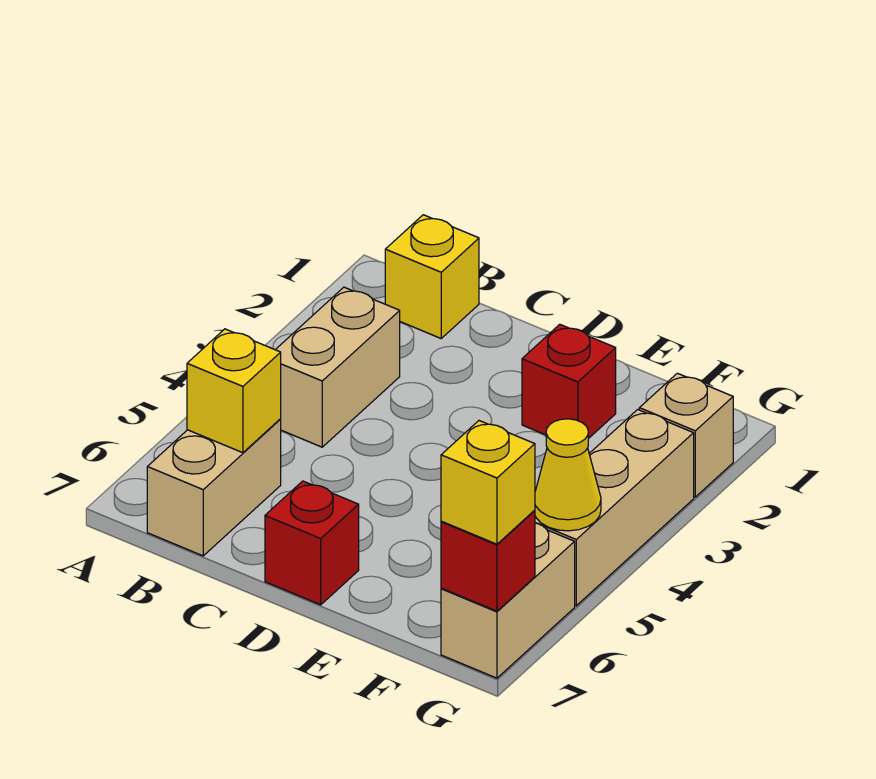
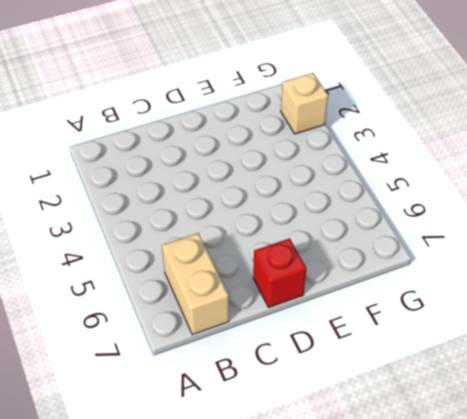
none -> yellow brick B1 level 1
none -> tan brick B3:B4 level 1
none -> red brick E2 level 1

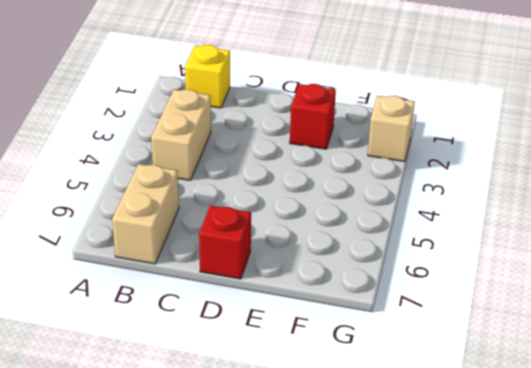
none -> tan brick G3:G5 level 1
none -> tan brick G6:G7 level 1
none -> yellow brick B6 level 2

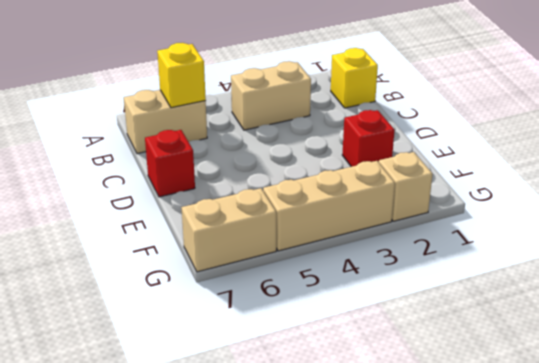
none -> yellow cone G5 level 2
none -> red brick G7 level 2
none -> yellow brick G7 level 3

